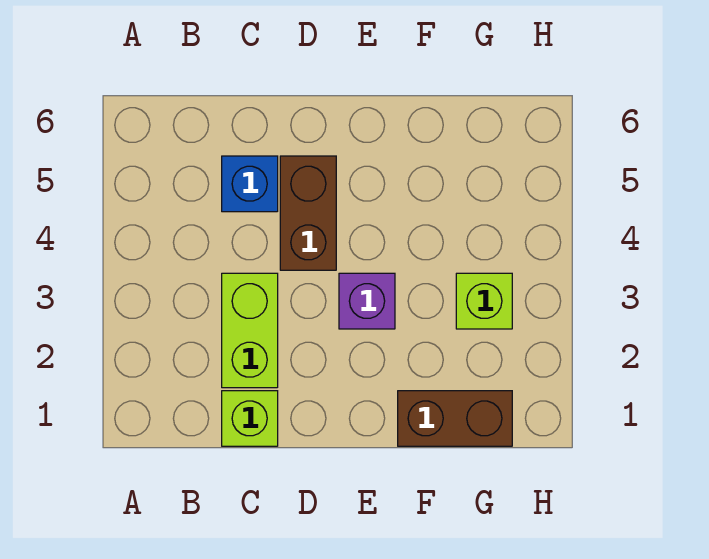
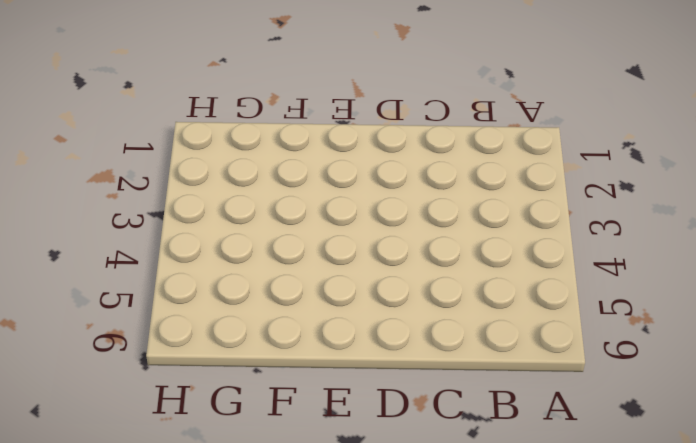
none -> lime brick C1 level 1
none -> lime brick C2:C3 level 1

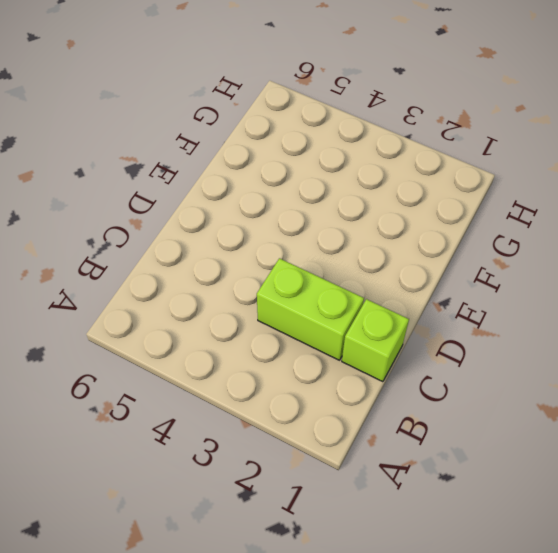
none -> blue brick C5 level 1
none -> brown brick D4:D5 level 1

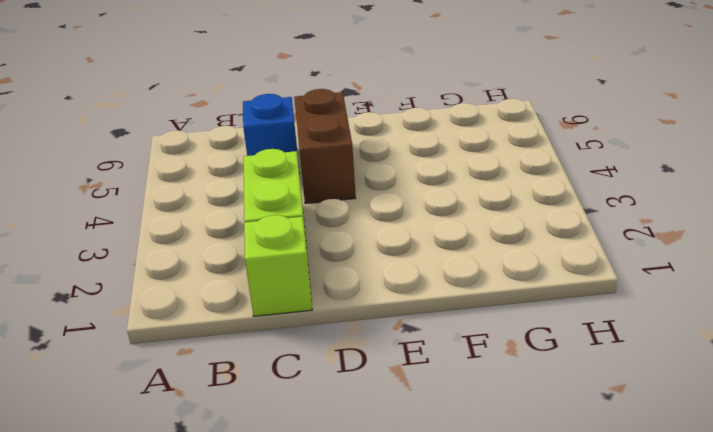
none -> purple brick E3 level 1
none -> brown brick F1:G1 level 1

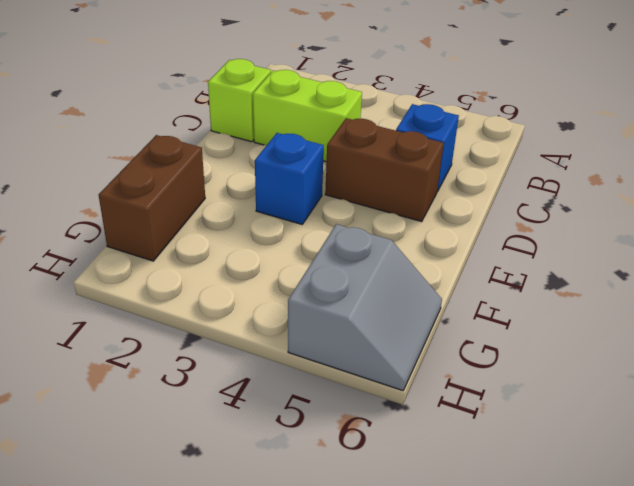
blue brick E3 level 1 -> purple brick E3 level 1
grey slope G5:H6 level 1 top 5 -> none
none -> lime brick G3 level 1

